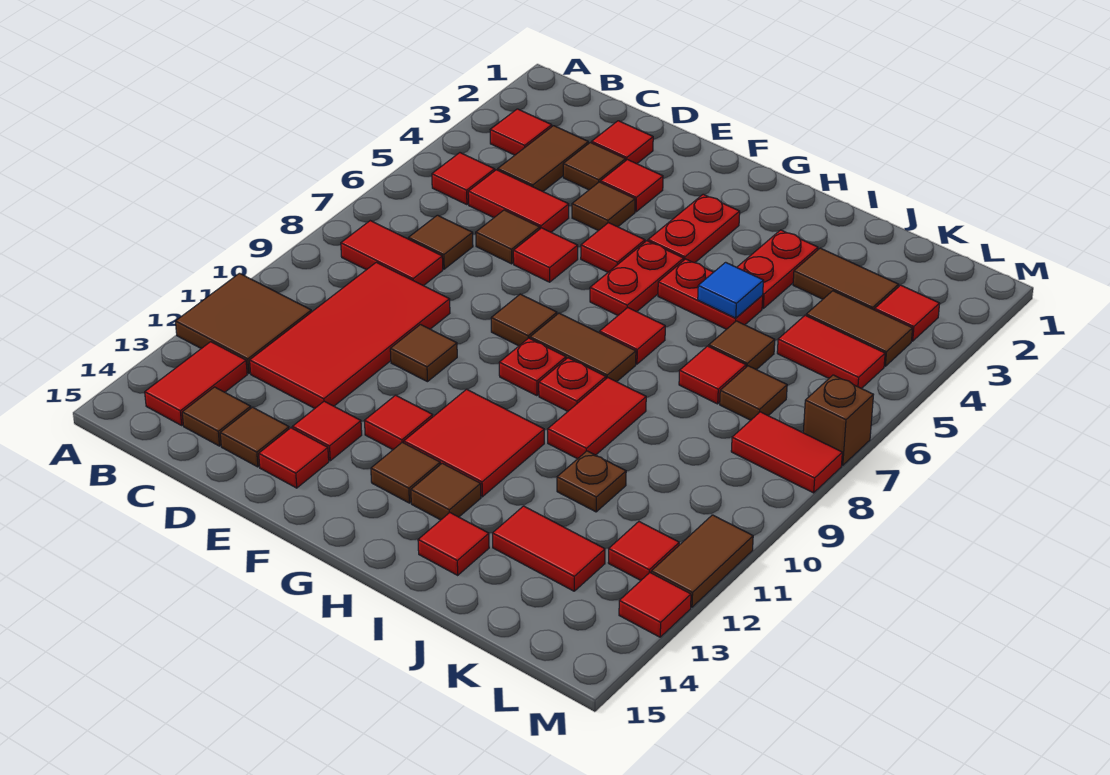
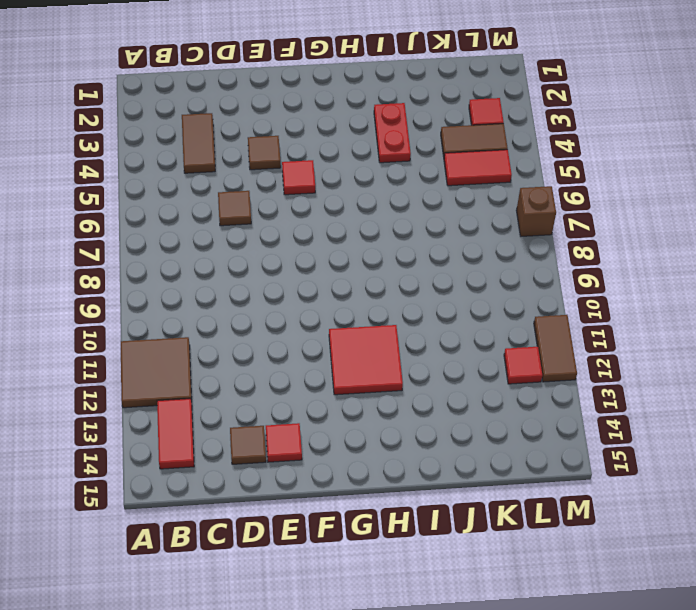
none -> red tile B3 level 1
none -> red tile B5 level 1
none -> red tile B8:C8 level 1
none -> red tile C5:D5 level 1

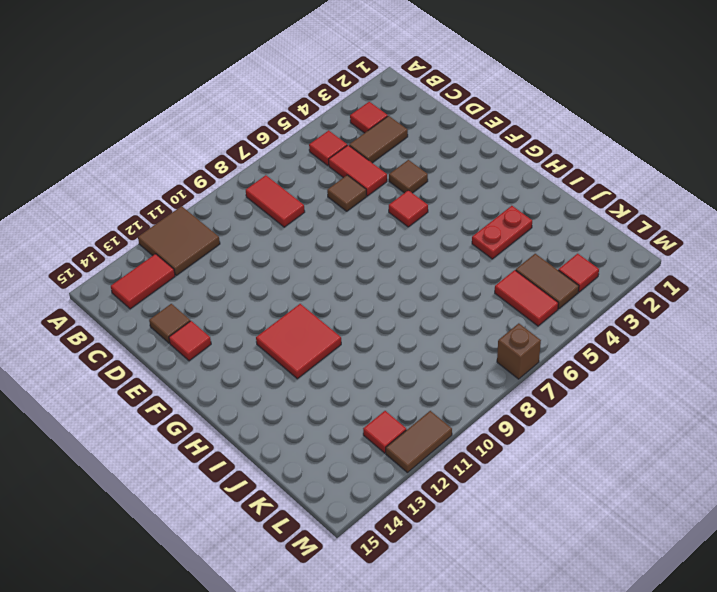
none -> brown tile C7 level 1
none -> red tile C9:D12 level 1
none -> brown tile C14 level 1
none -> red tile D2 level 1

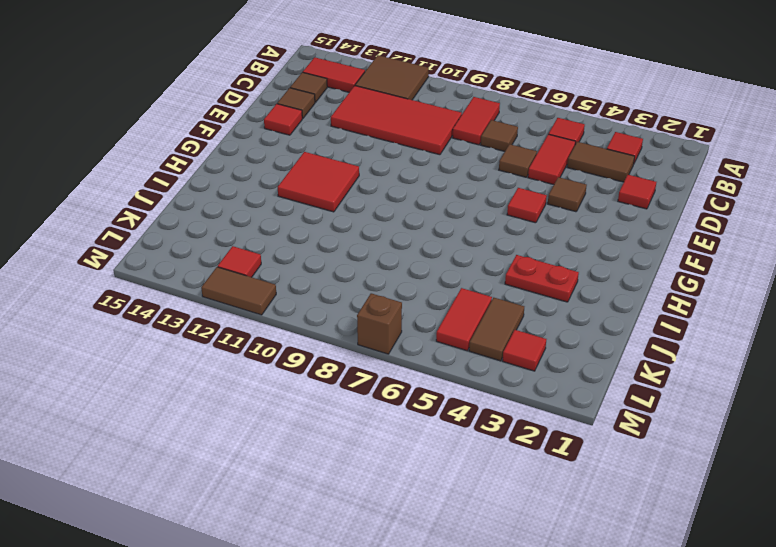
none -> brown tile D3 level 1
none -> red tile E3 level 1
none -> red tile E6 level 1
none -> brown tile E10 level 1

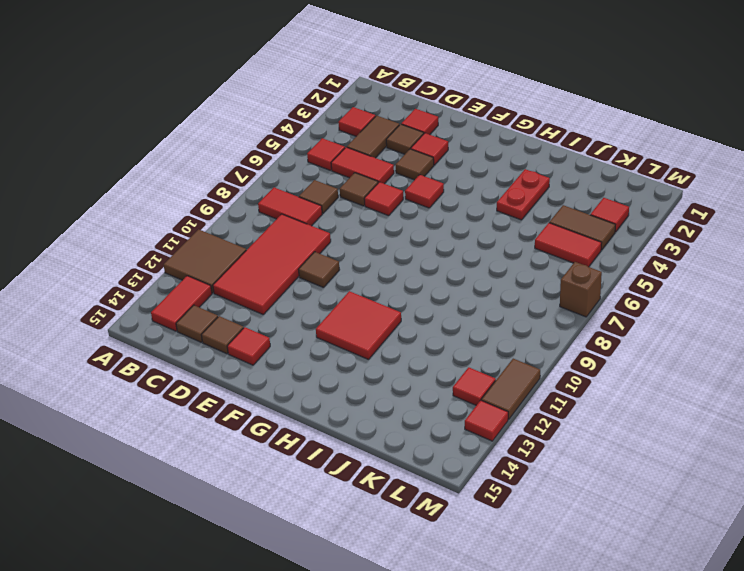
none -> red tile E13 level 1
none -> brown tile F8 level 1
none -> red tile F12 level 1
none -> red plate G3:G4 level 1

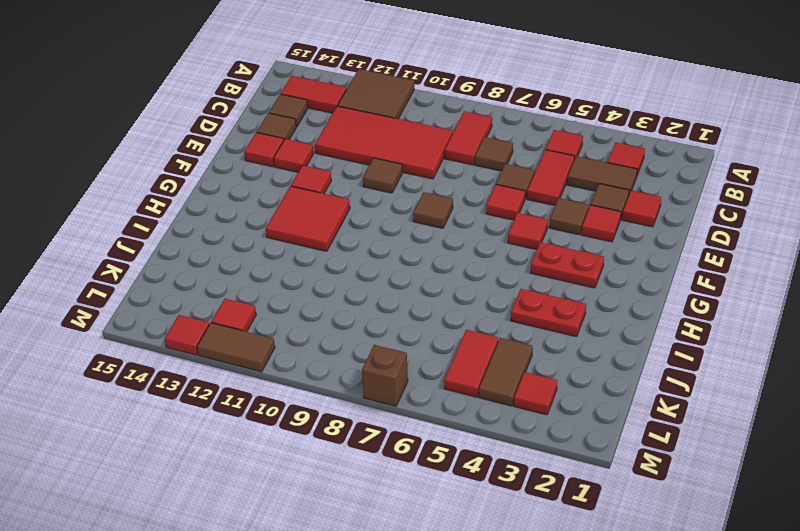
none -> red plate G5:G6 level 1
none -> brown tile G8:H8 level 1
none -> red plate G9 level 1
none -> brown tile G13 level 1

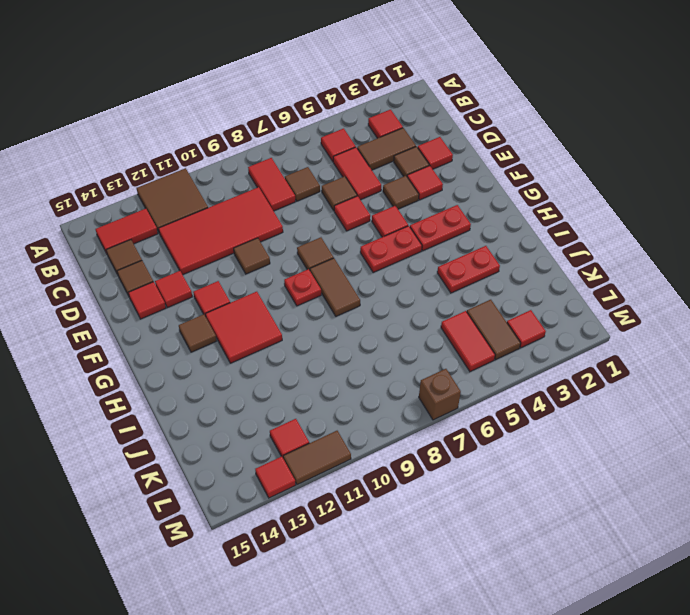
none -> red plate H5:I5 level 1
none -> red tile H7 level 1
none -> red plate H9 level 1
none -> brown tile H13 level 1

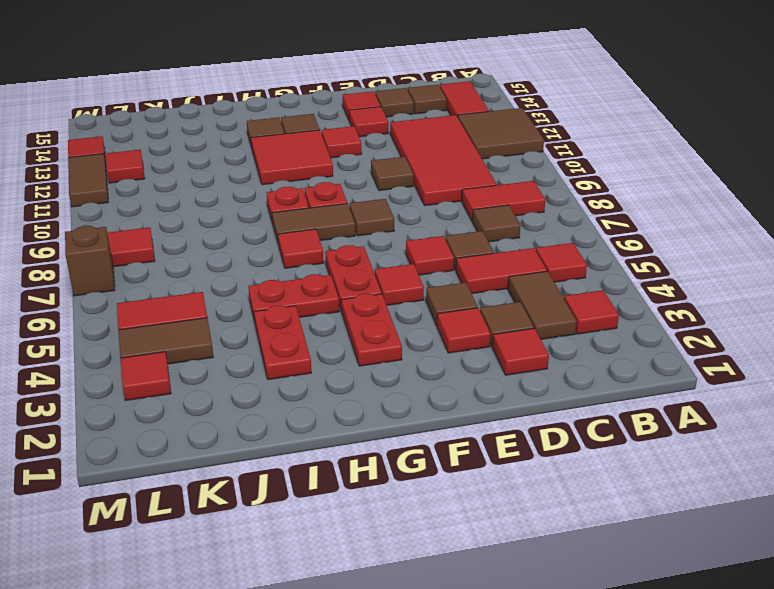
none -> red tile I9:I10 level 1
none -> red tile I14 level 1
none -> brown tile J3:K3 level 1
none -> brown tile J6 level 1

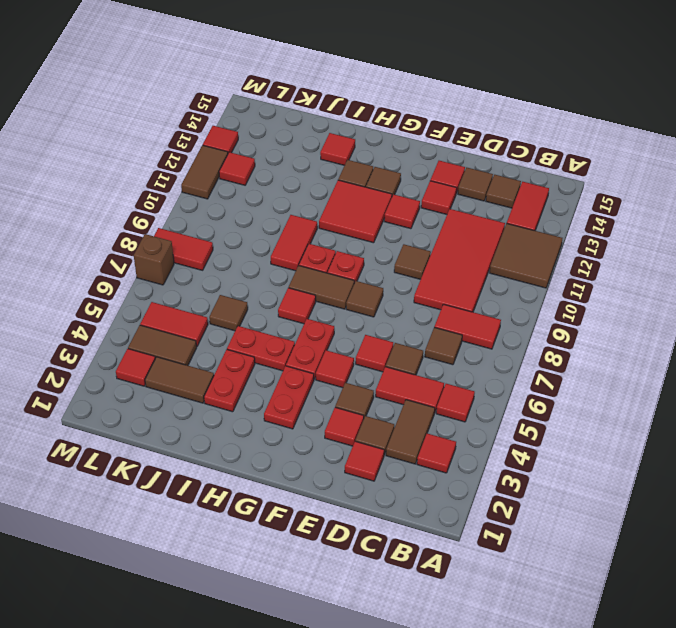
none -> red tile J7 level 1
none -> brown plate J11 level 1
none -> red tile J13:K13 level 1
none -> brown tile K7 level 1

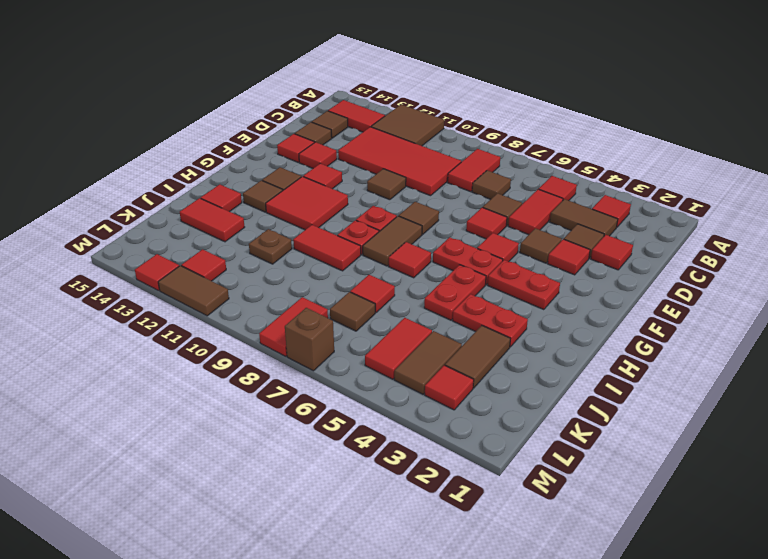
red tile J13:J14 level 1 -> red tile J13:K13 level 1
none -> brown tile J6 level 1
none -> blue tile I5 level 2

